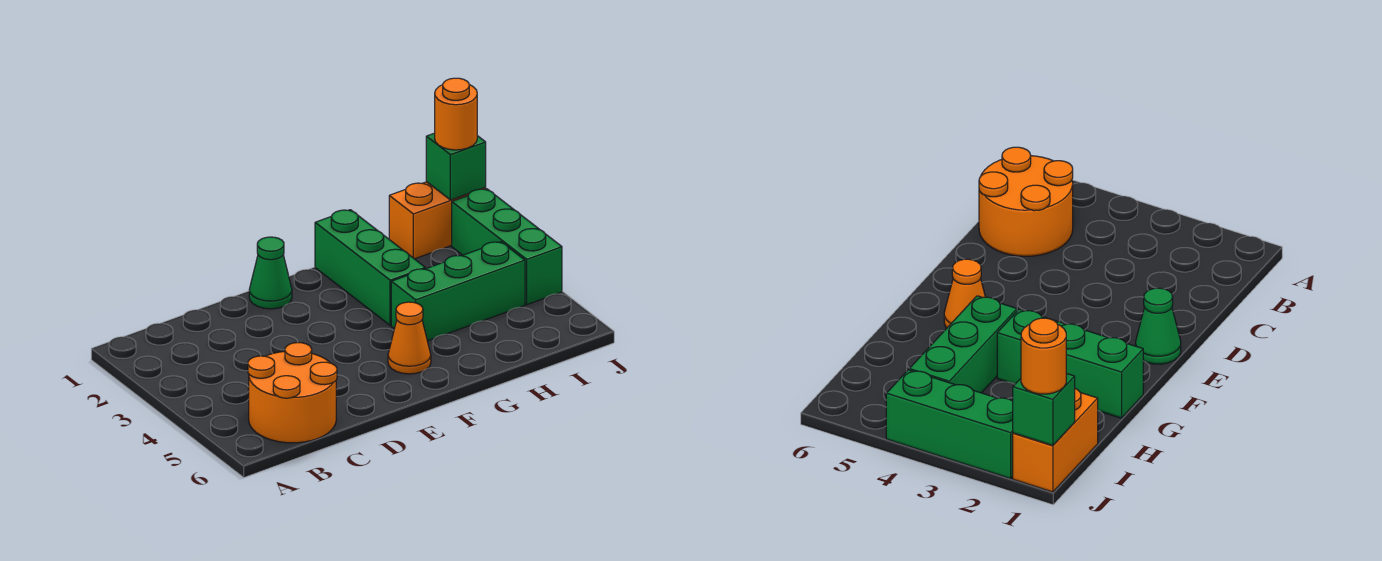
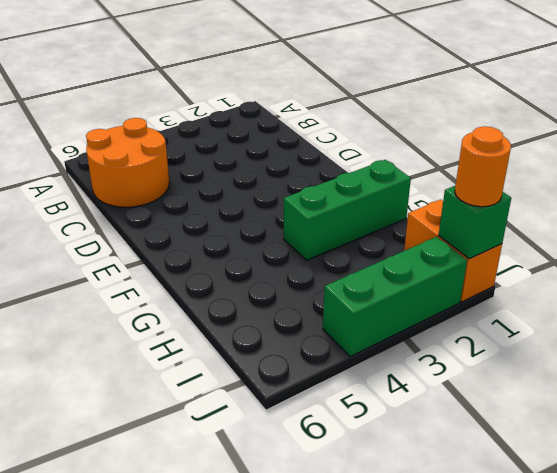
none -> green cone E1 level 1
none -> orange cone F5 level 1

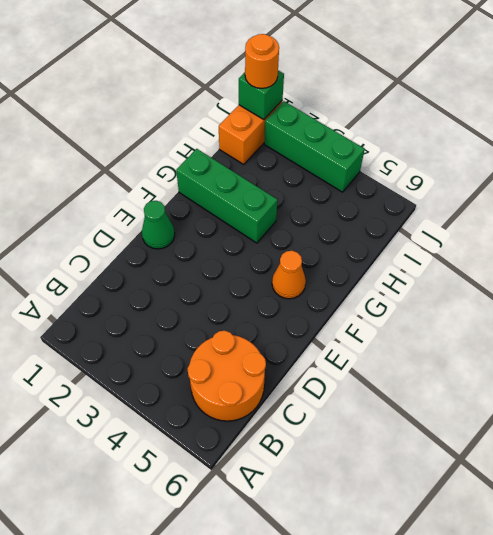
none -> green brick G4:I4 level 1

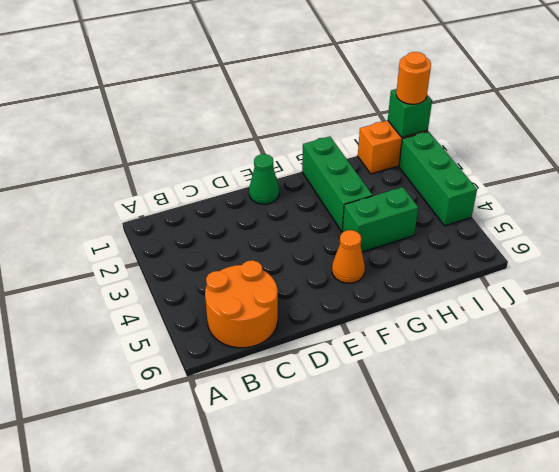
green brick G4:H4 level 1 -> green brick G4:I4 level 1

